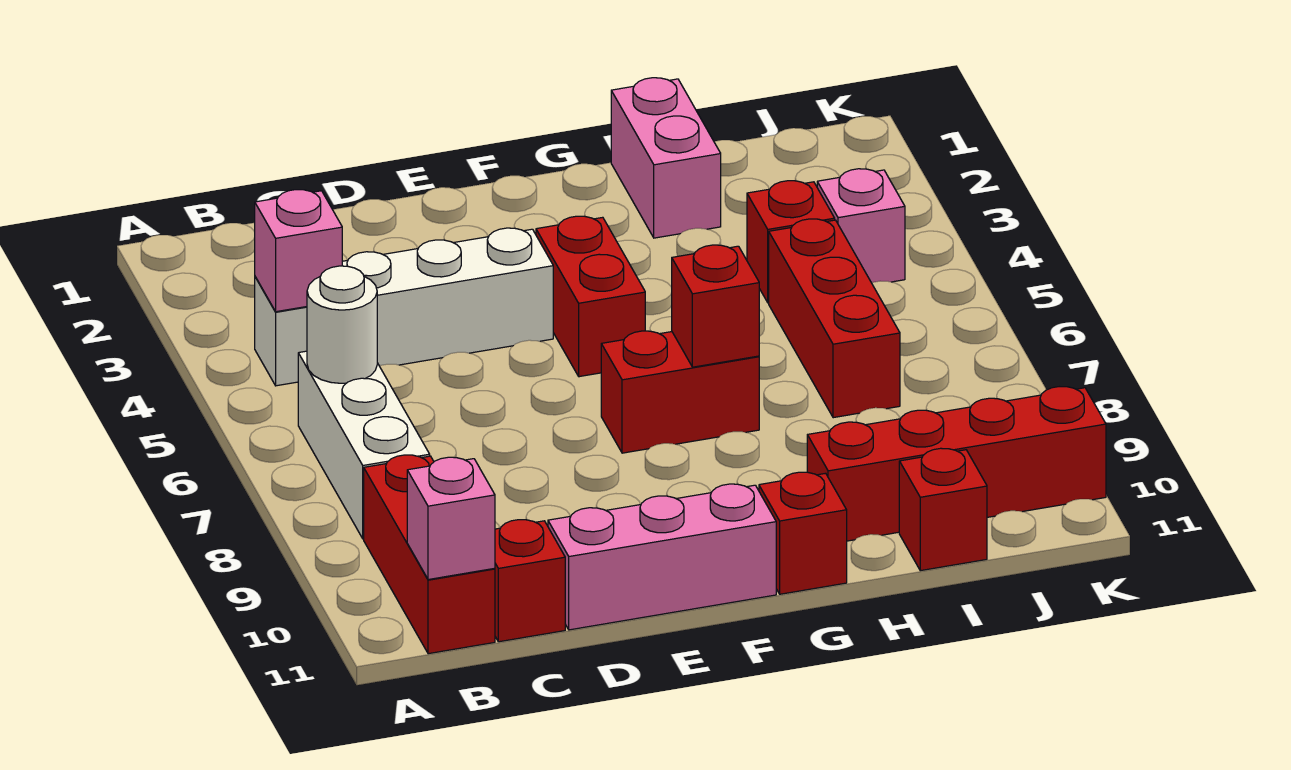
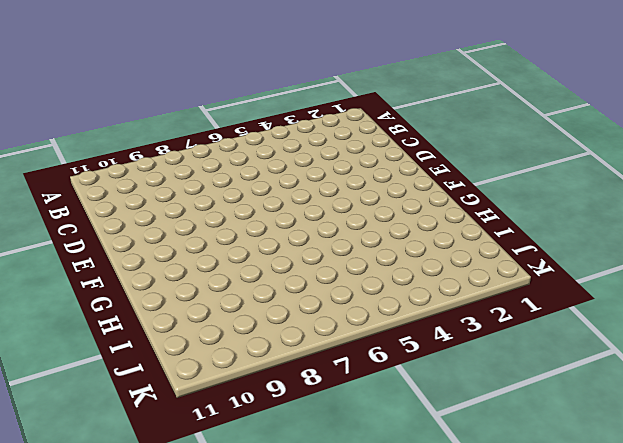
none -> white brick B4:E4 level 1
none -> white brick B6:B8 level 1
none -> red brick B9:B11 level 1

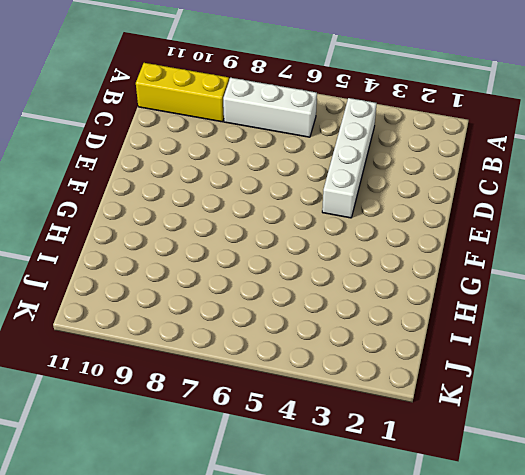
yellow brick B9:B11 level 1 -> red brick B9:B11 level 1
none -> red brick C11 level 1
none -> pink brick D11:F11 level 1
none -> red brick F4:F5 level 1

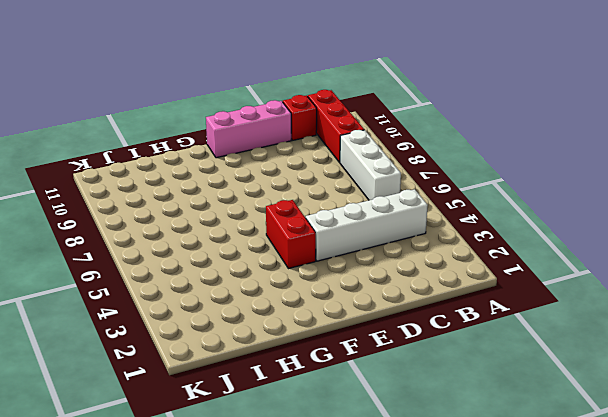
none -> red brick F7:G7 level 1
none -> red brick G11 level 1
none -> pink brick H1:H2 level 1

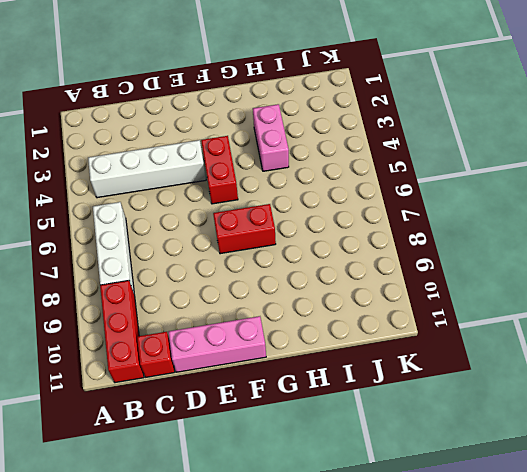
pink brick H3:H4 level 1 -> pink brick H1:H2 level 1
none -> red brick G11 level 1
none -> red brick H10:K10 level 1
none -> red brick I4 level 1

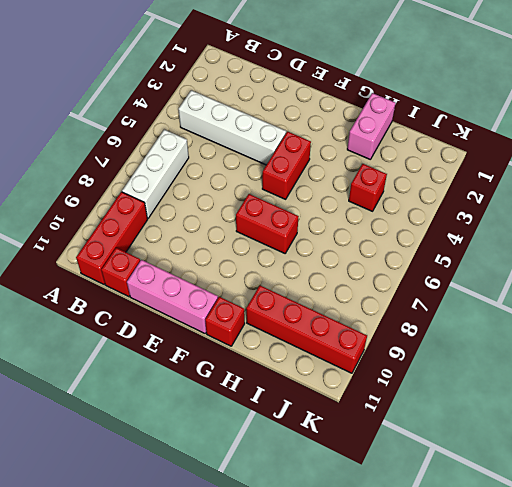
none -> red brick I5:I7 level 1
none -> red brick I11 level 1
none -> pink brick J4 level 1

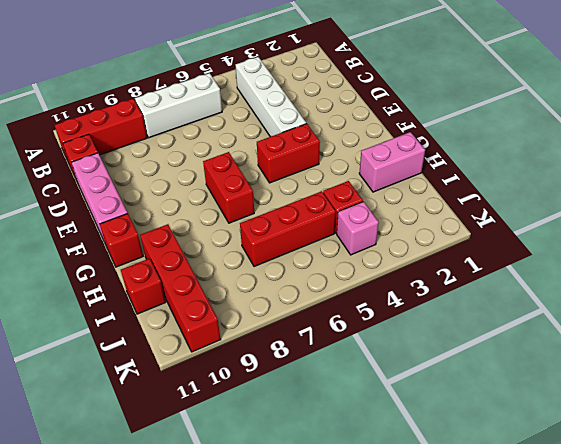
none -> pink brick B4 level 2
none -> white round brick B6 level 2
none -> pink brick B11 level 2

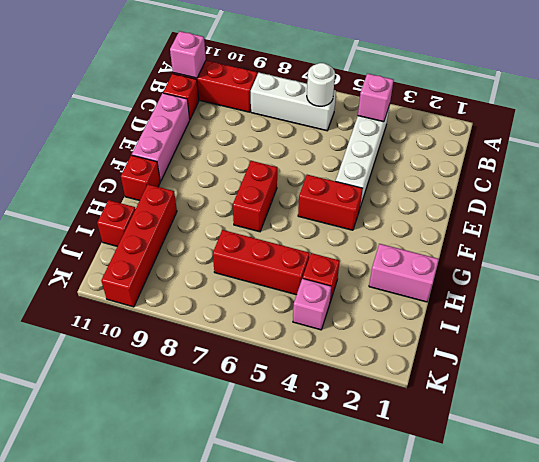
none -> red brick G7 level 2

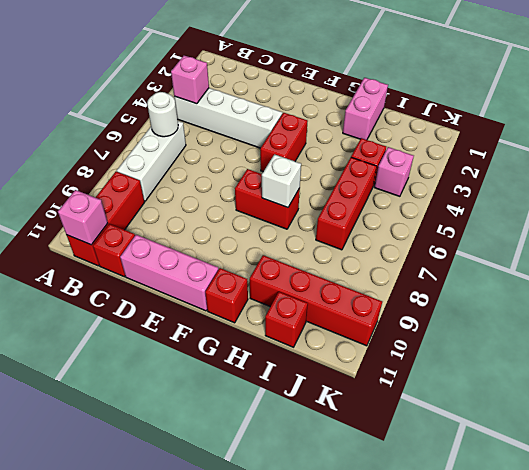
white brick G7 level 2 -> red brick G7 level 2

